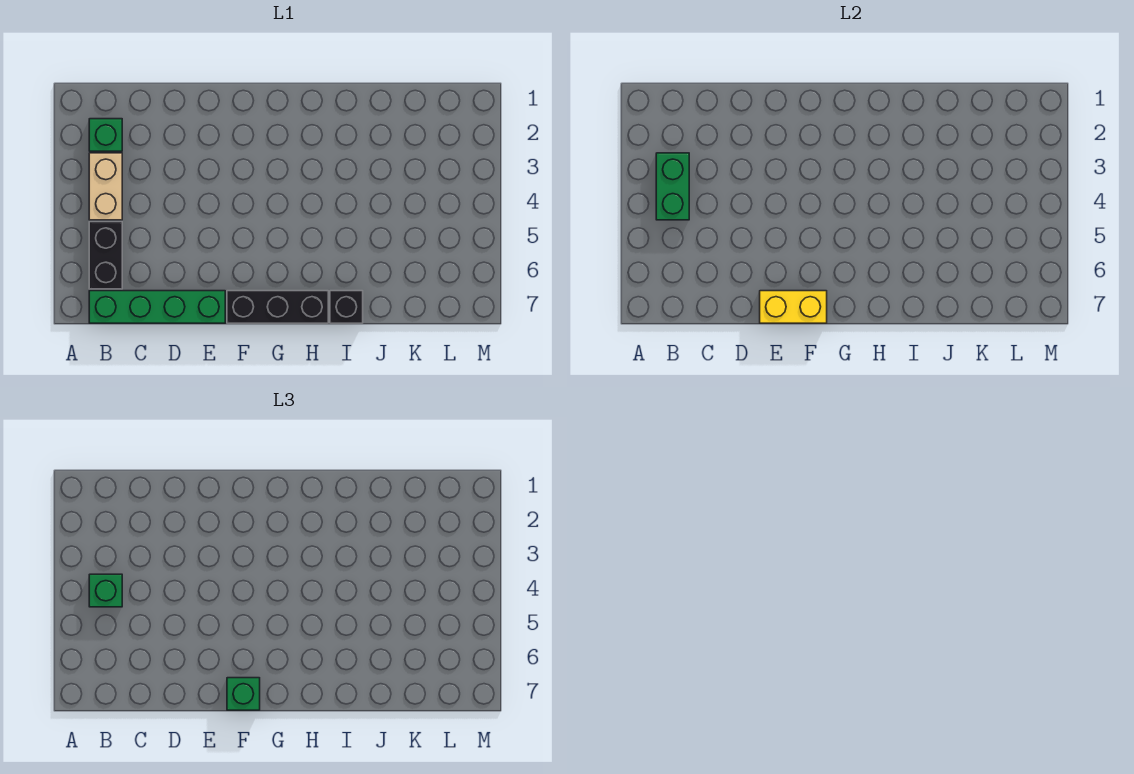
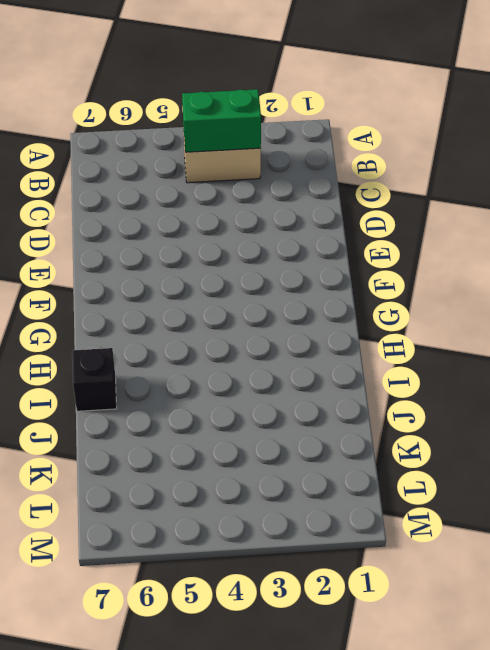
none -> green brick B2 level 1
none -> black brick B5:B6 level 1

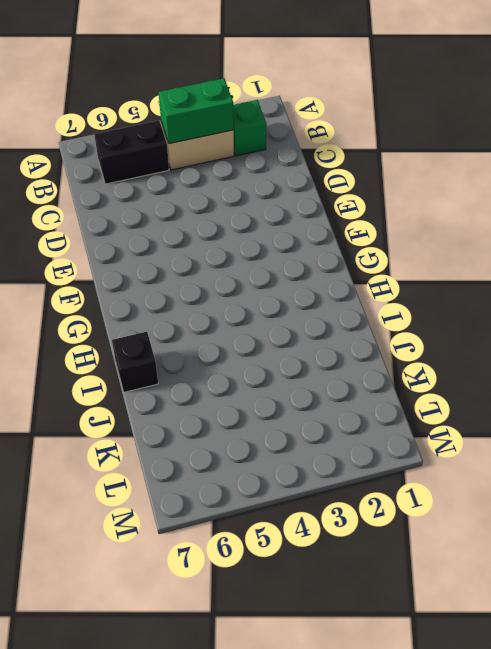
none -> green brick B7:E7 level 1
none -> black brick F7:H7 level 1

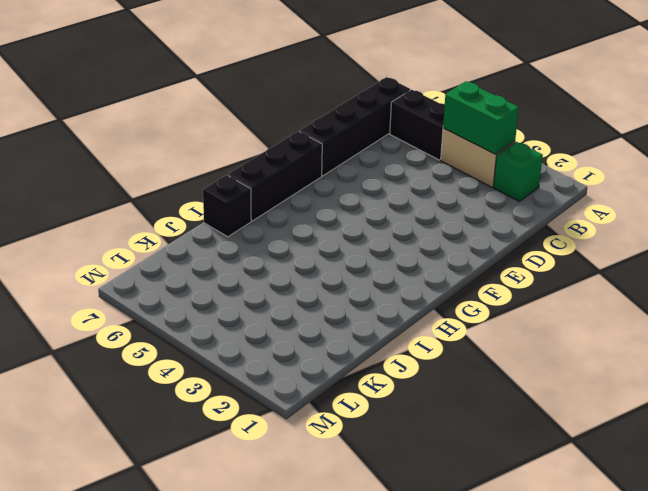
black brick B7:E7 level 1 -> green brick B7:E7 level 1
none -> yellow brick E7:F7 level 2
none -> green brick B4 level 3

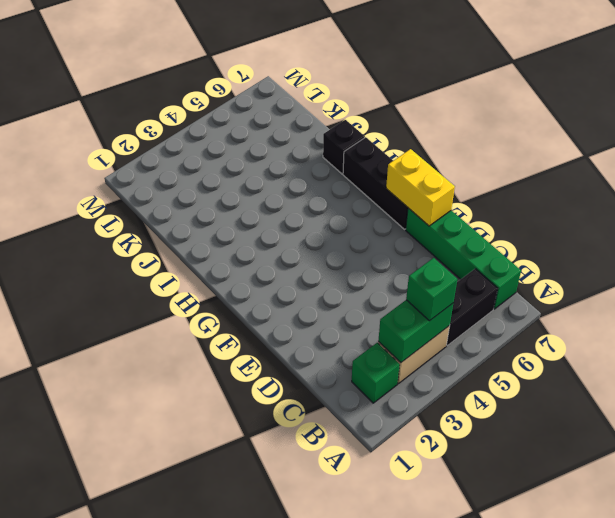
none -> green brick F7 level 3

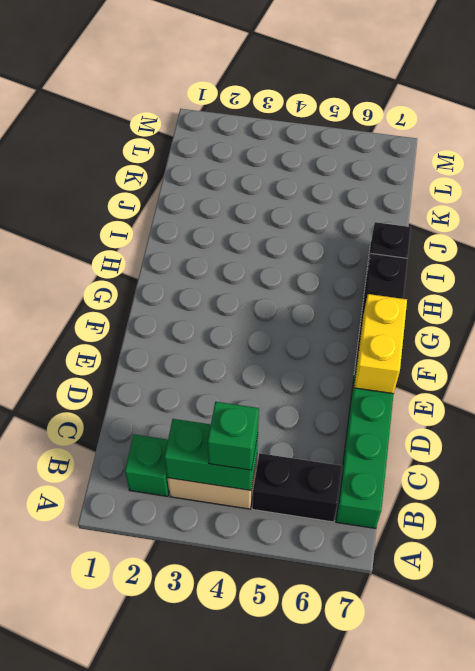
none -> green brick F7 level 3

